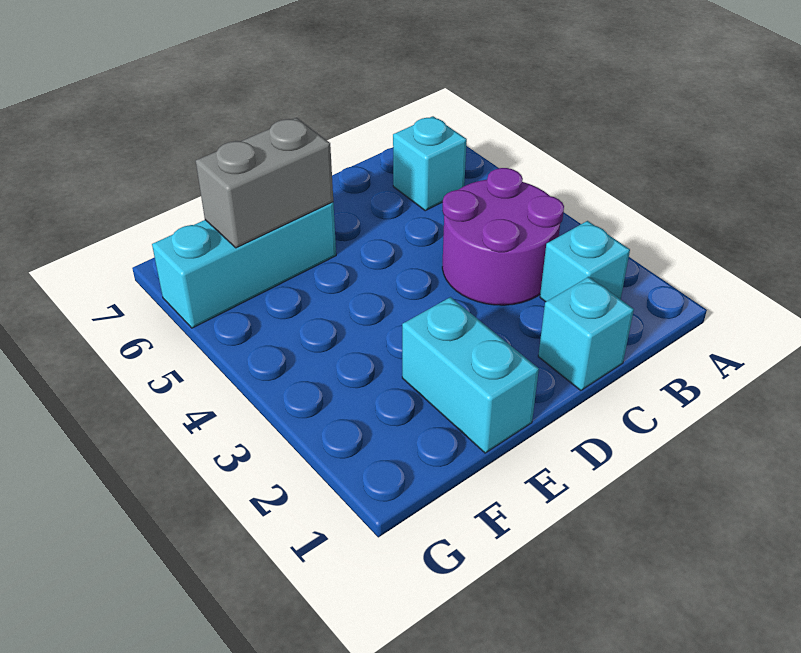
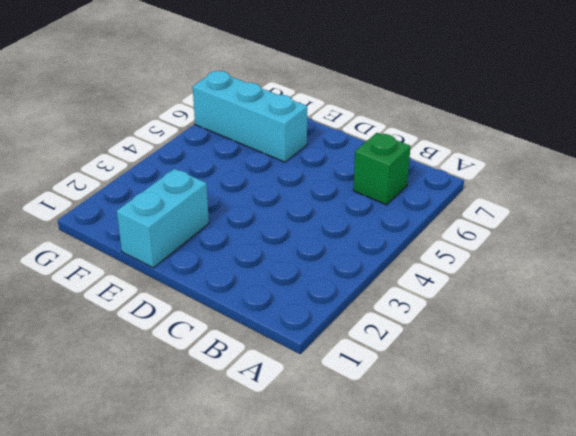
green brick B6 level 1 -> cyan brick B6 level 1
none -> cyan brick B2 level 1
none -> purple round brick B3:C4 level 1

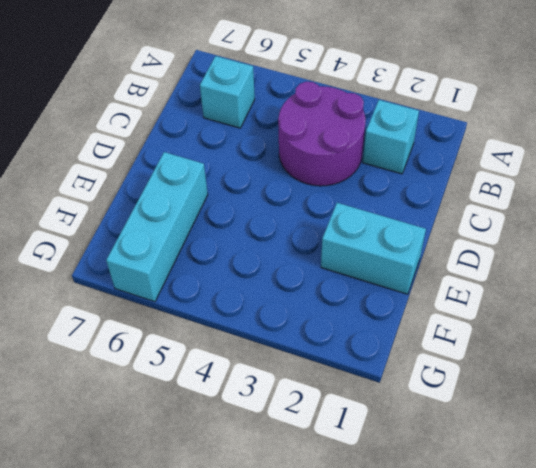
none -> cyan brick C1 level 1
none -> grey brick E6:F6 level 2

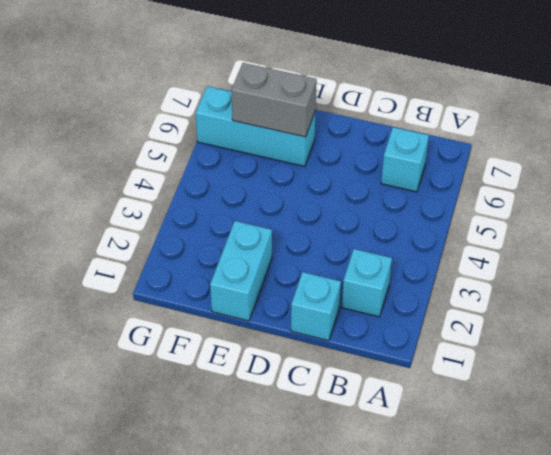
none -> purple round brick B3:C4 level 1

